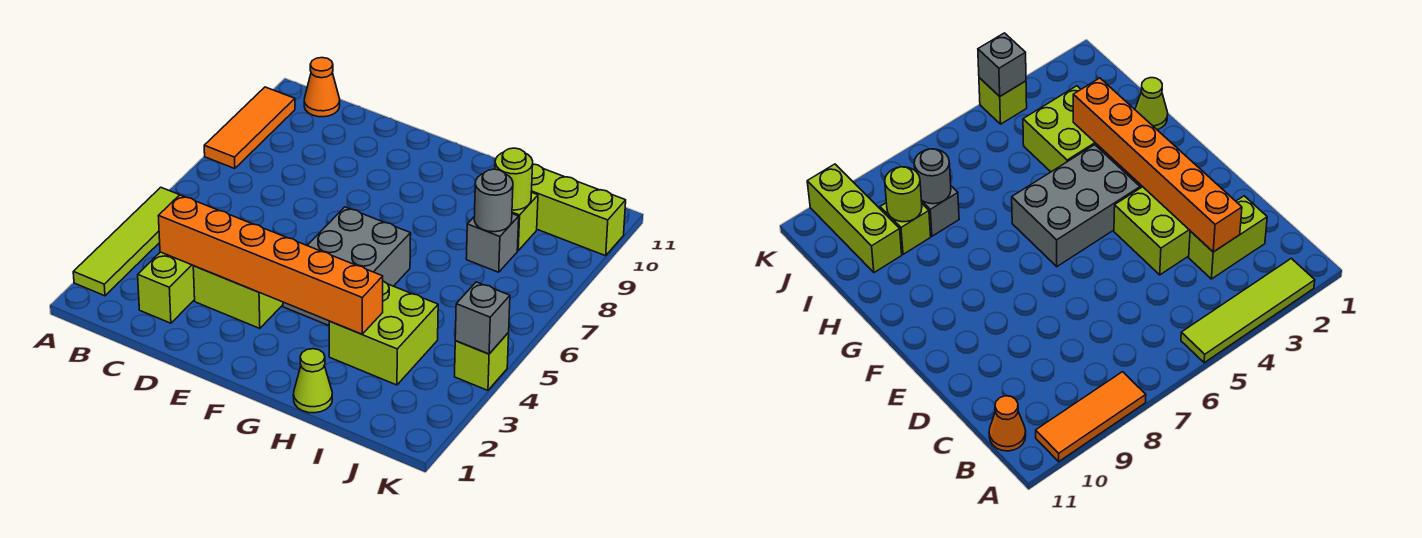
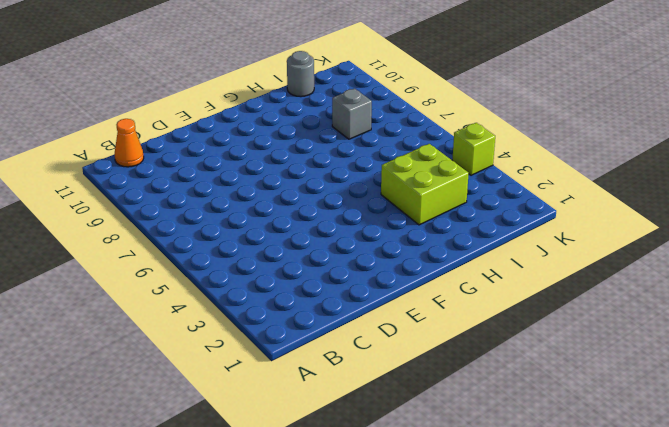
grey round brick I11 level 1 -> grey round brick I8 level 2
none -> lime tile A2:A5 level 1
none -> orange tile A8:A10 level 1
none -> lime brick C2:C3 level 1

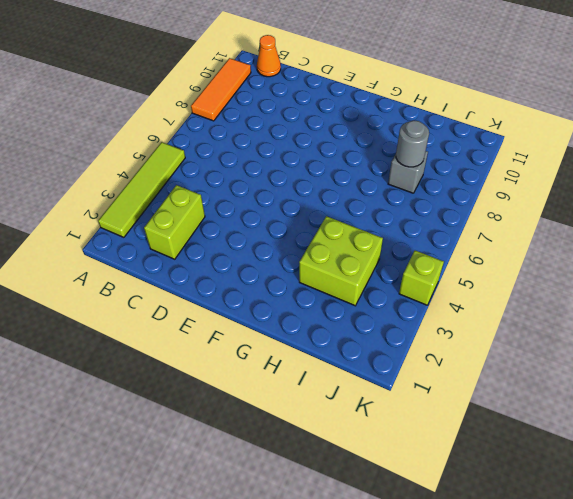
none -> lime brick D3:E4 level 1
none -> grey brick F4:G6 level 1
none -> lime cone H1 level 1

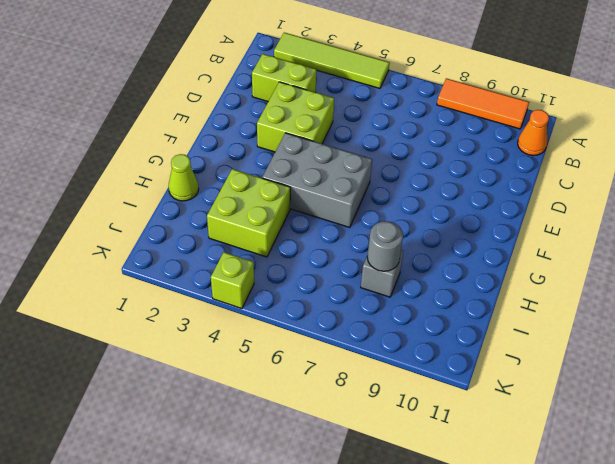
none -> lime brick I9 level 1
none -> lime brick I10:K10 level 1
none -> orange brick C3:H3 level 2

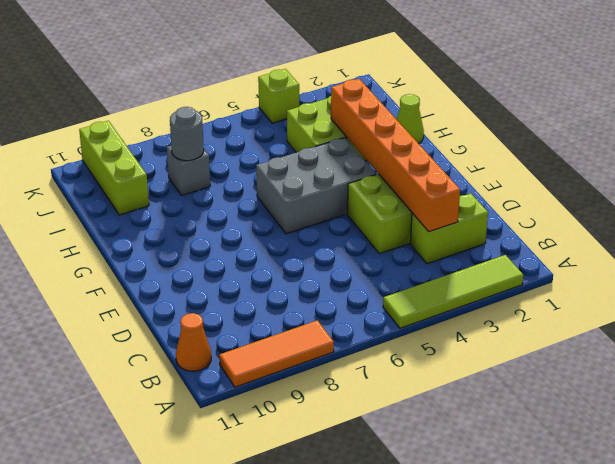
none -> lime brick I9 level 1
none -> lime round brick I9 level 2
none -> grey brick K4 level 2

